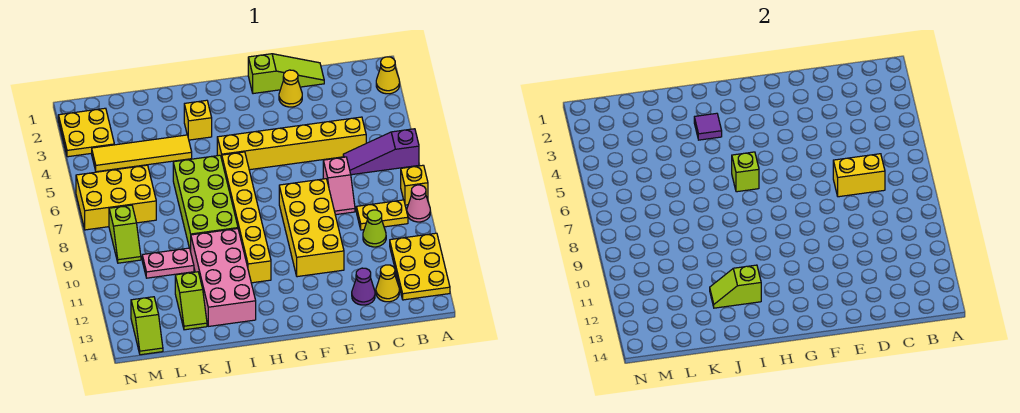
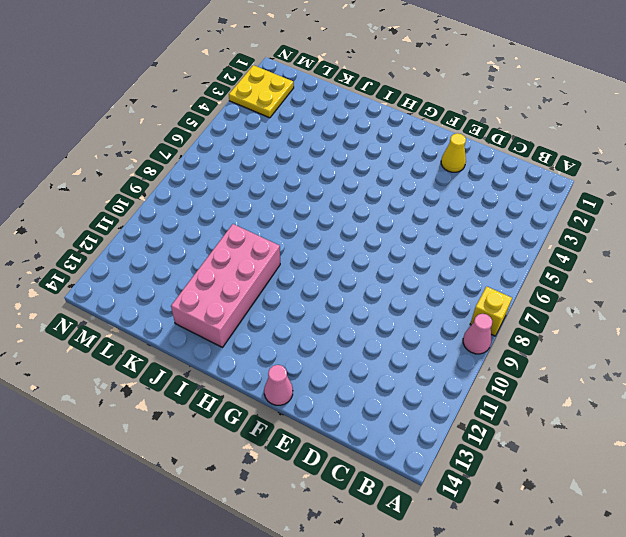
pink cone F14 level 1 -> none
none -> yellow cone A2 level 1
none -> purple slope A6:C6 level 1 top A
none -> yellow plate A11:B13 level 1

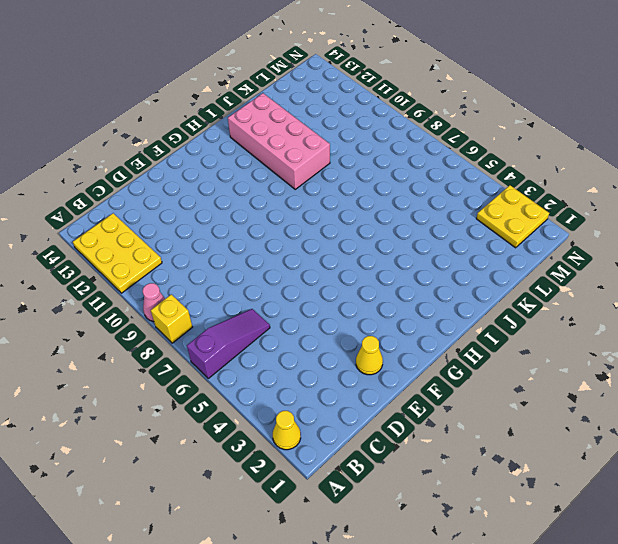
none -> yellow plate B9:C9 level 1
none -> yellow brick C5:H5 level 1
none -> lime cone C10 level 1

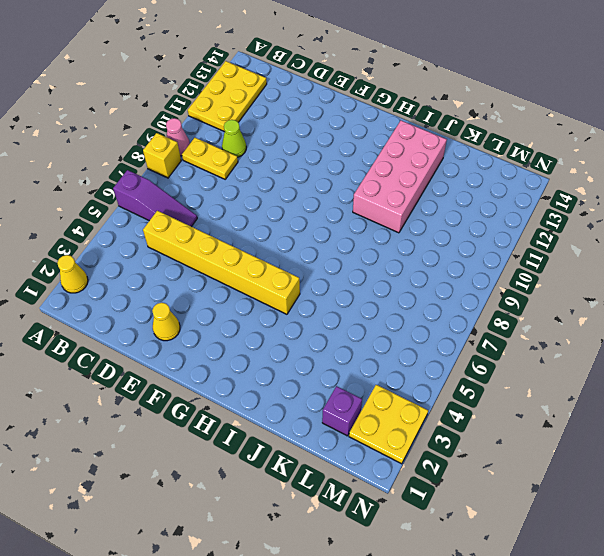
purple brick L2 level 1 -> none
none -> yellow cone C13 level 1
none -> lime slope D1:F1 level 1 top F
none -> pink slope D7:D8 level 1 top 7

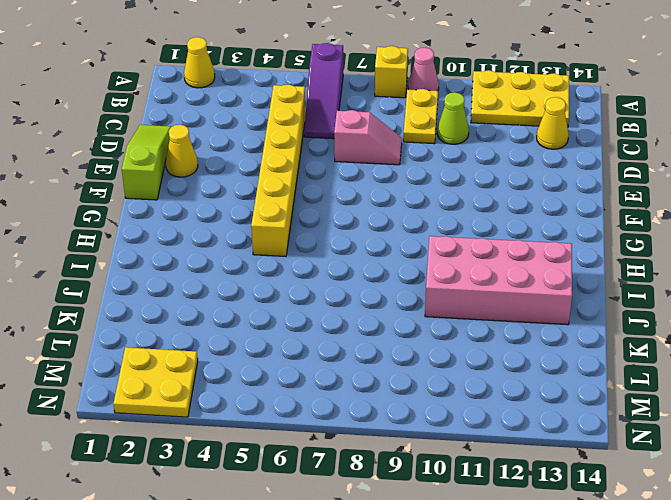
none -> purple cone D13 level 1
none -> yellow brick E8:F11 level 1
none -> yellow brick H6:H11 level 1

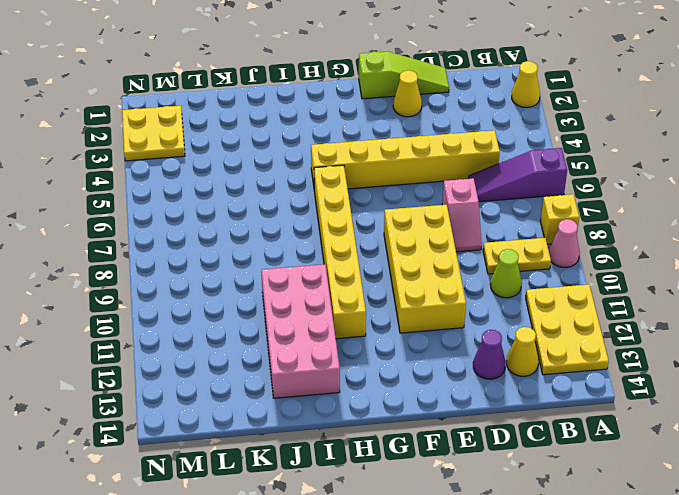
none -> yellow brick I3 level 1
none -> lime brick I6:J9 level 1
none -> yellow tile J4:M4 level 1

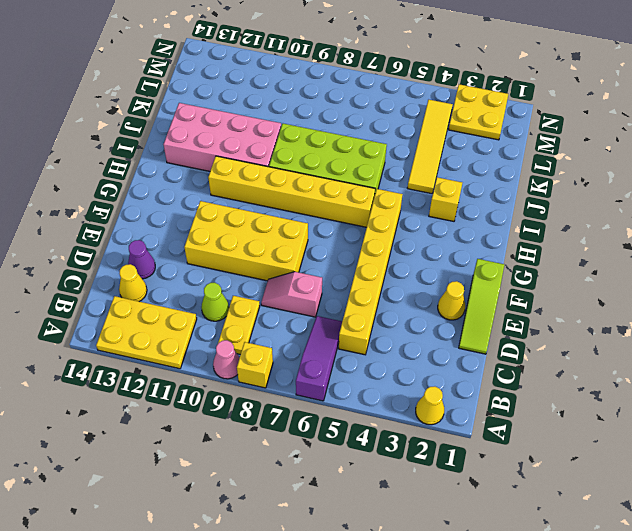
none -> pink plate K10:L10 level 1
none -> lime slope K12:K13 level 1 top 12
none -> yellow brick L6:N7 level 1

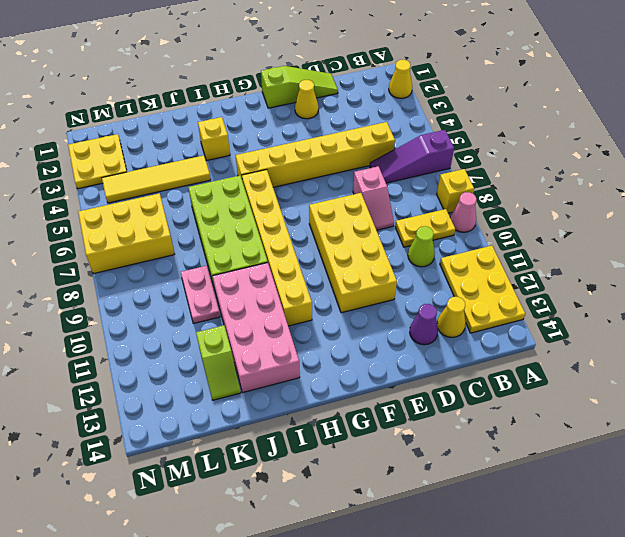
pink plate K9:K10 level 1 -> pink plate K10:L10 level 1
none -> lime slope M8:M9 level 1 top 8
none -> lime slope M13:M14 level 1 top 13
none -> yellow brick C7:D7 level 2

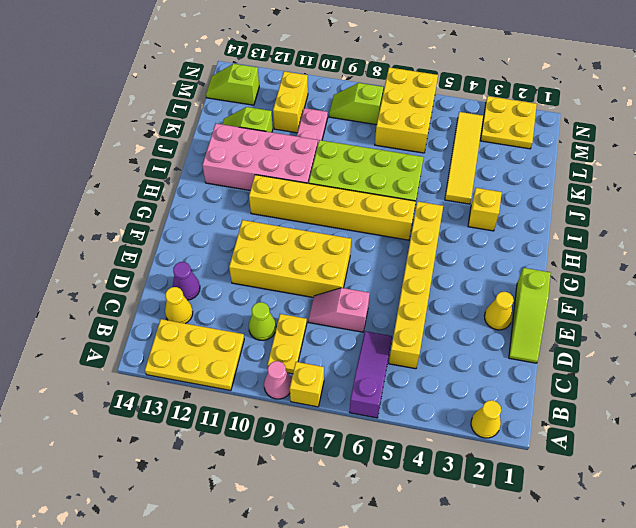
yellow brick L11:M11 level 1 -> yellow brick C7:D7 level 2
none -> lime brick H6 level 2
none -> purple tile I3 level 2
none -> lime slope I12:J12 level 2 top I

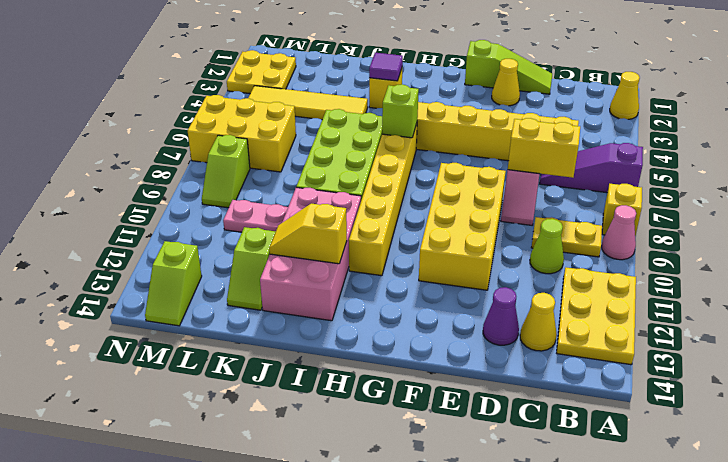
yellow slope I12:J12 level 2 top I -> lime slope I12:J12 level 2 top I

